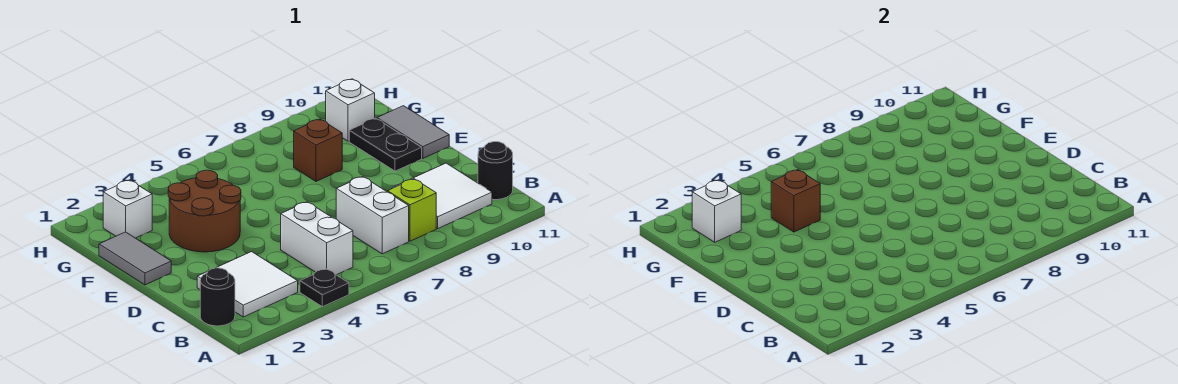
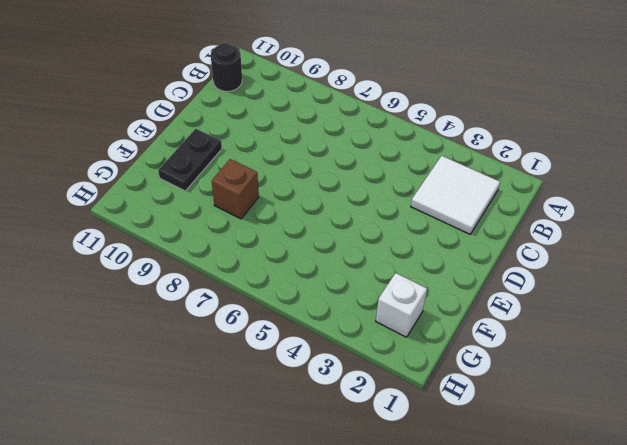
none -> black plate A4 level 1
none -> black round brick B1 level 1
none -> white brick B5:C5 level 1

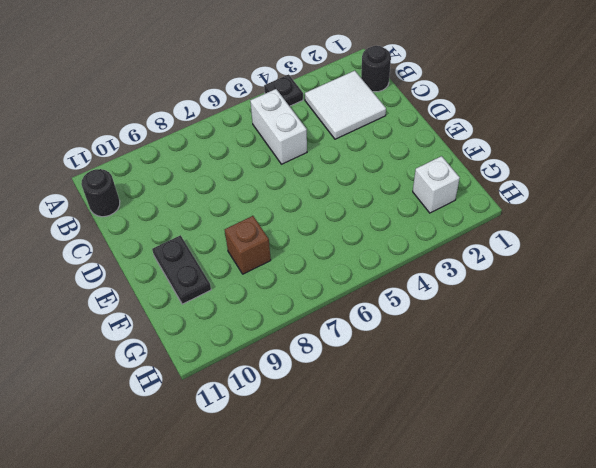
none -> white brick B7:C7 level 1
none -> lime brick B8 level 1
none -> white tile B9:C10 level 1

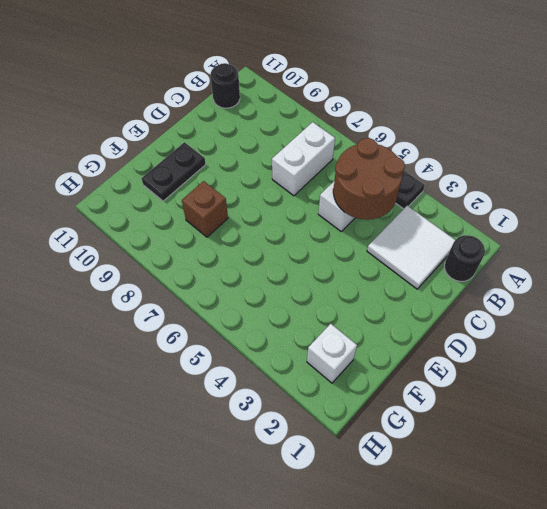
brown round brick B4:C5 level 2 -> brown round brick E3:F4 level 1
none -> lime brick B8 level 1
none -> white tile B9:C10 level 1
none -> grey tile E1:F1 level 1

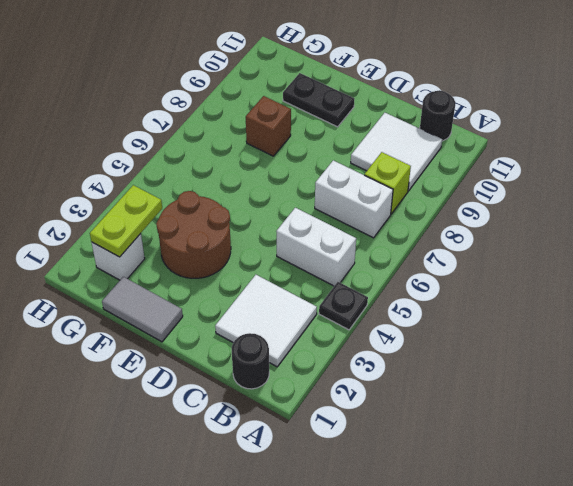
lime plate G2:G3 level 2 -> white brick G2 level 2
none -> grey tile E11:F11 level 1
none -> white brick G10 level 1
none -> brown brick F4 level 2

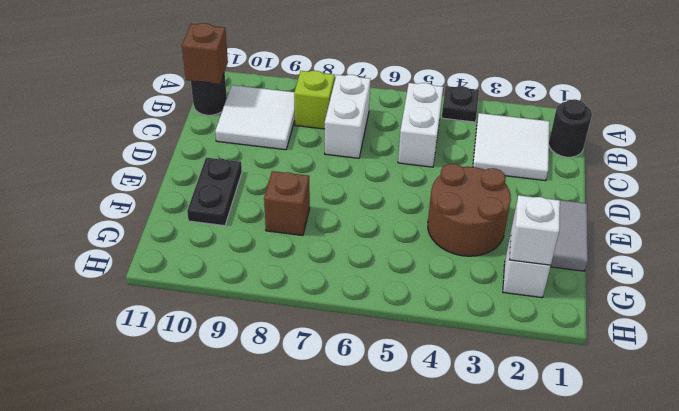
brown brick B11 level 2 -> brown brick F4 level 2
none -> grey tile E11:F11 level 1
none -> white brick G10 level 1

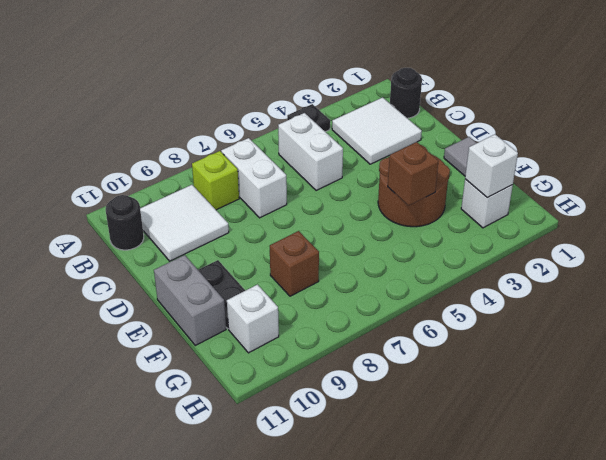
grey brick E11:F11 level 1 -> grey tile E11:F11 level 1

